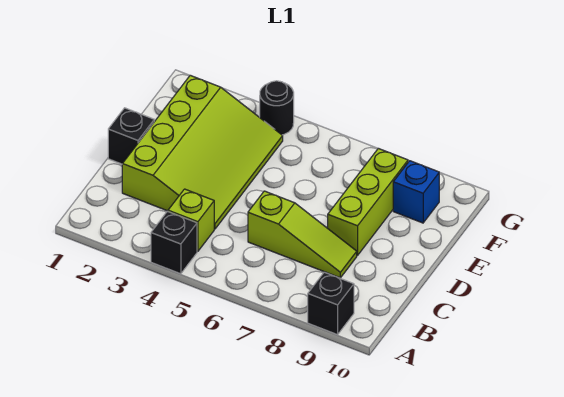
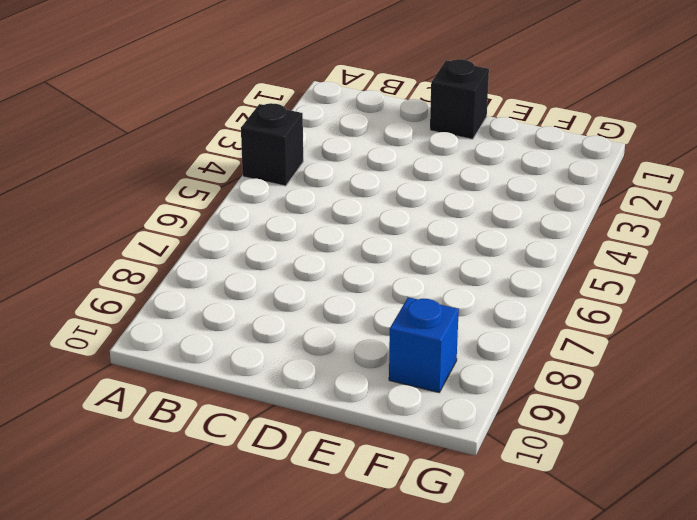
none -> black brick A9 level 1
none -> lime brick B4 level 1

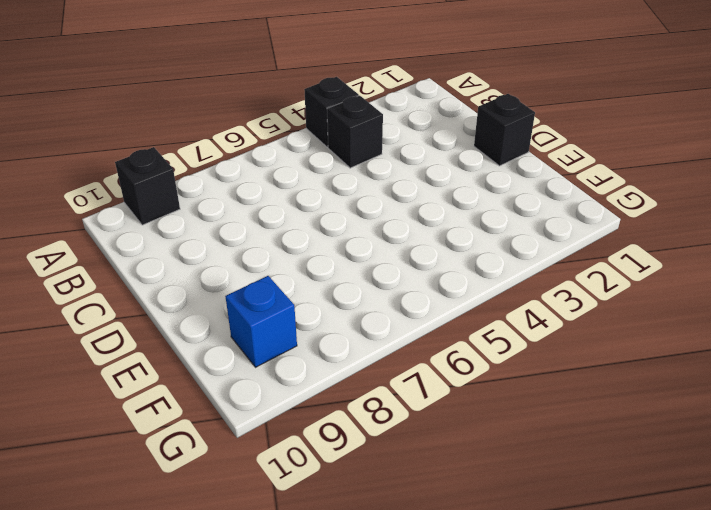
black brick B4 level 1 -> lime brick B4 level 1
none -> lime slope C2:F4 level 1 top 2
none -> lime slope C6:C8 level 1 top 6

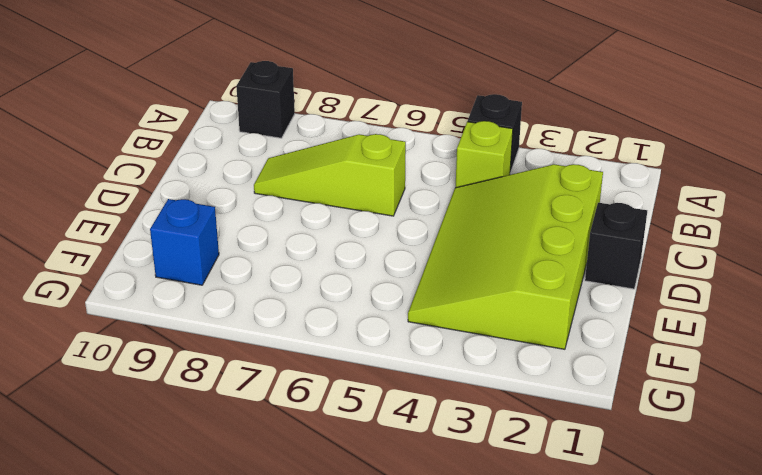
none -> lime brick D8:F8 level 1
none -> black round brick G4 level 1

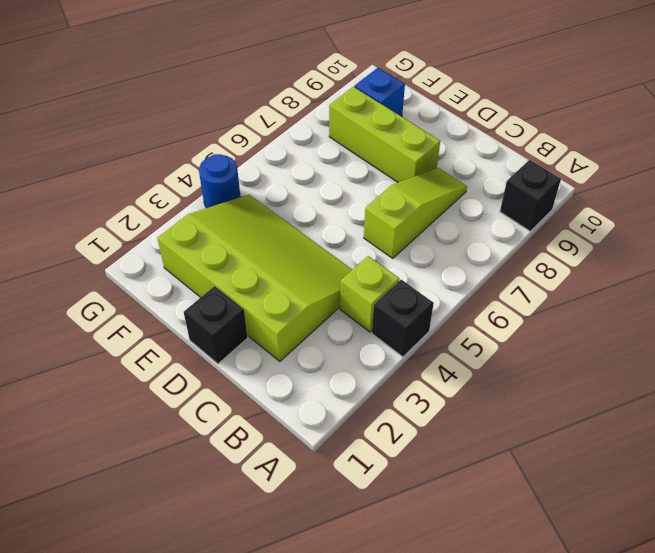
blue round brick G4 level 1 -> black round brick G4 level 1

